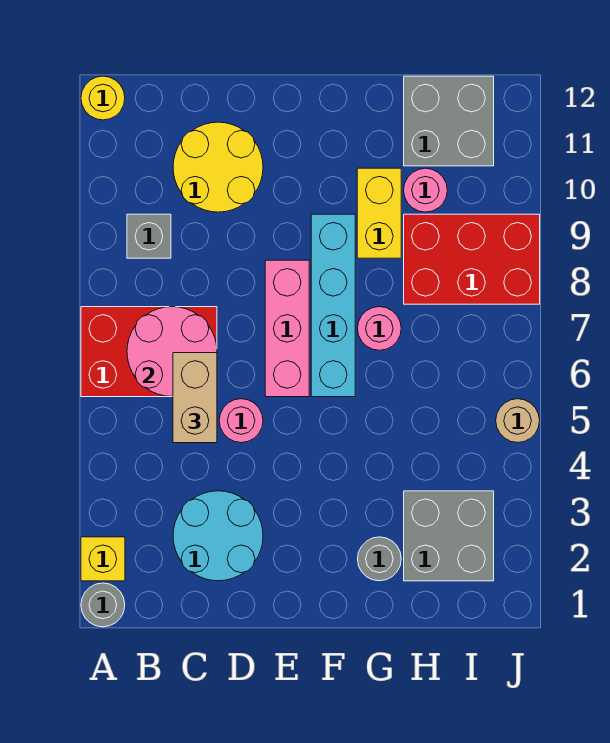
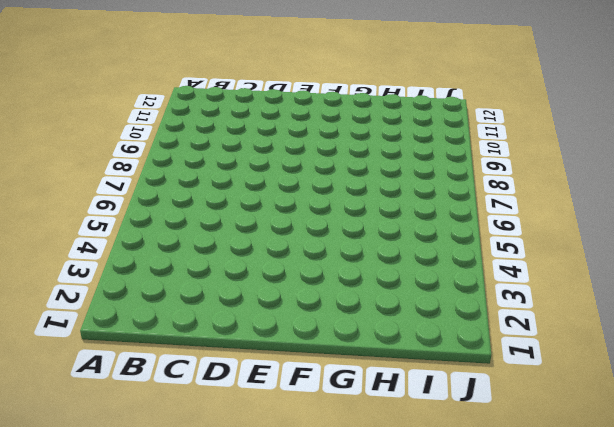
none -> grey round brick A1 level 1
none -> yellow brick A2 level 1
none -> red brick A6:C7 level 1

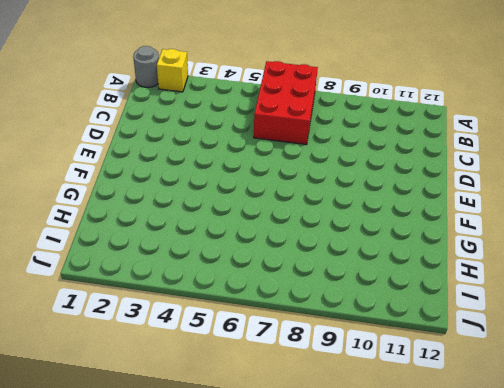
none -> yellow round brick A12 level 1
none -> grey brick B9 level 1
none -> cyan round brick C2:D3 level 1

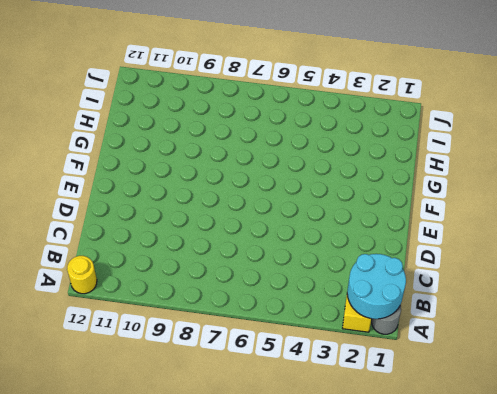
cyan round brick A1:B2 level 2 -> cyan round brick C2:D3 level 1
none -> red brick A6:C7 level 1
none -> grey brick B9 level 1
none -> yellow round brick C10:D11 level 1

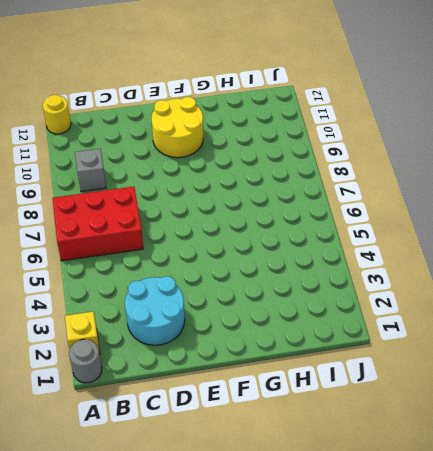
yellow round brick E10:F11 level 1 -> yellow round brick C10:D11 level 1
none -> pink round brick D5 level 1
none -> pink brick E6:E8 level 1
none -> cyan brick F6:F9 level 1

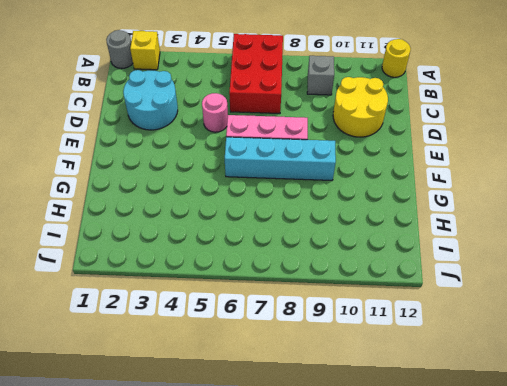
none -> grey round brick G2 level 1
none -> pink round brick G7 level 1
none -> yellow brick G9:G10 level 1

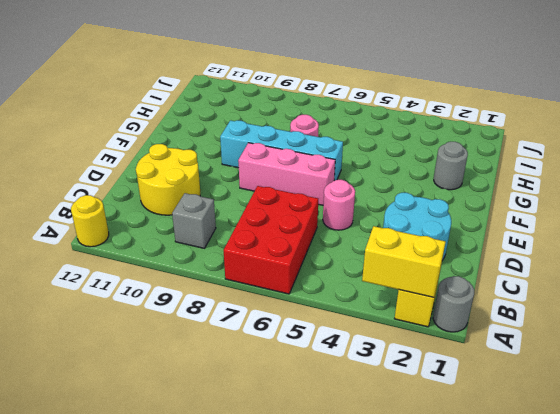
yellow brick A2:A3 level 2 -> yellow brick G9:G10 level 1
none -> grey brick H2:I3 level 1
none -> red brick H8:J9 level 1
none -> pink round brick H10 level 1

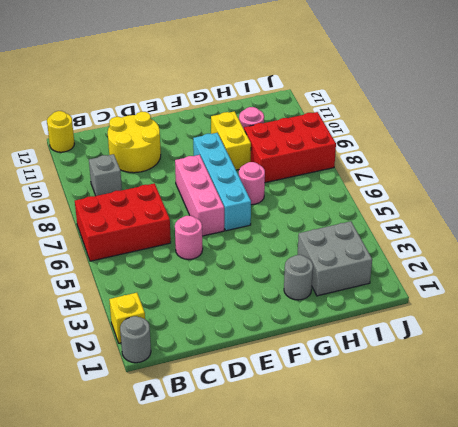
none -> cyan round brick C2:D3 level 1
none -> grey brick H11:I12 level 1
none -> tan round brick J5 level 1

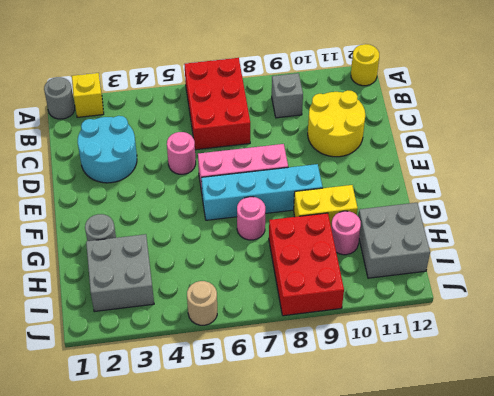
none -> pink round brick B6:C7 level 2
none -> tan brick C5:C6 level 3

